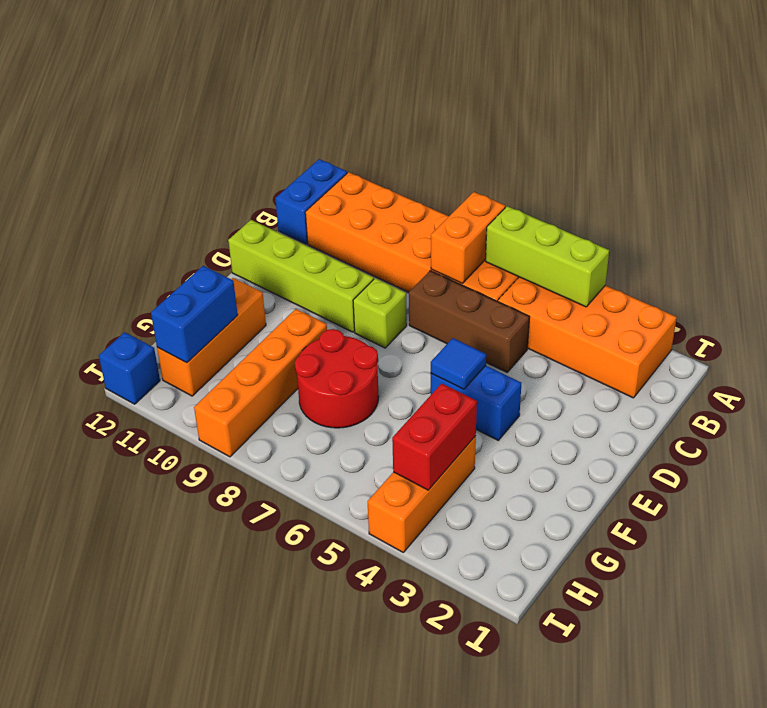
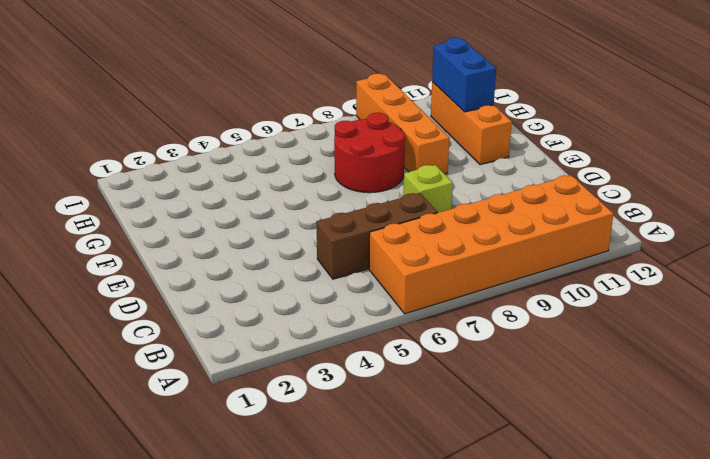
none -> orange brick A2:B5 level 1
none -> blue brick A12:B12 level 1
none -> lime brick D9:D12 level 1

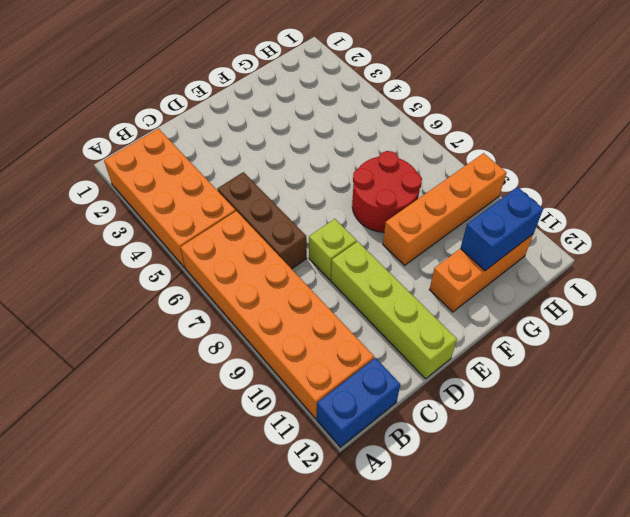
none -> blue brick E4:E5 level 1
none -> orange brick G4:I4 level 1
none -> blue brick I12 level 1

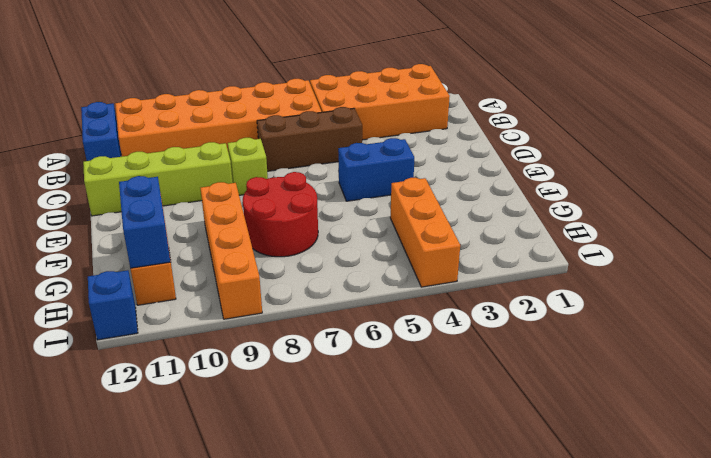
none -> lime brick A4:A6 level 2
none -> orange brick A7:B7 level 2
none -> blue tile E5 level 2

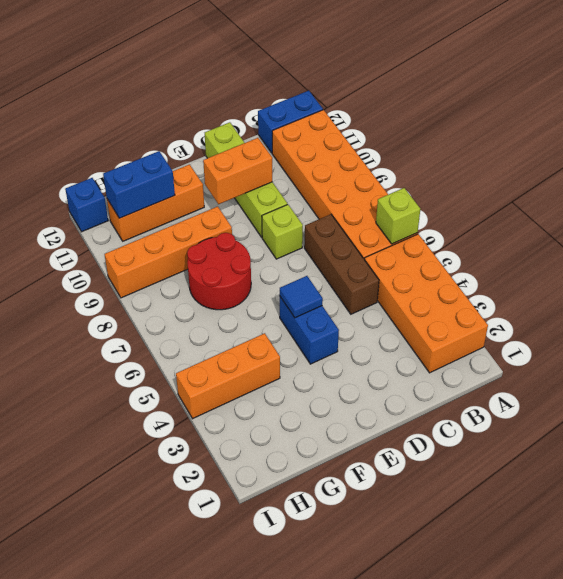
lime brick A6 level 2 -> lime brick A4:A6 level 2
orange brick D10:E10 level 2 -> orange brick A7:B7 level 2
none -> red brick G4:H4 level 2

